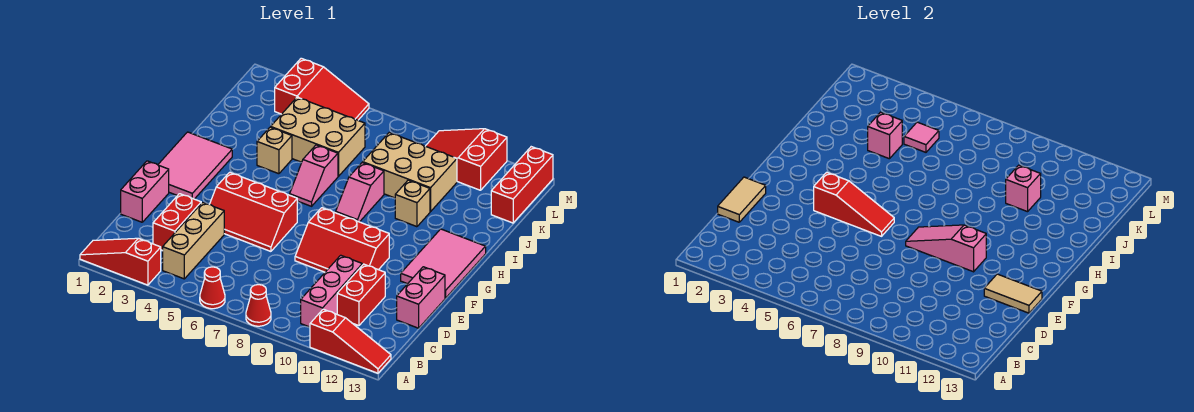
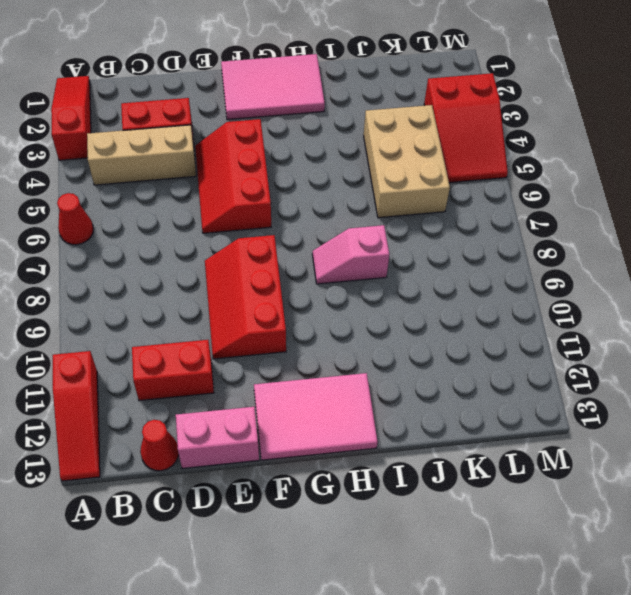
red cone C13 level 1 -> red cone A8 level 1
none -> pink brick B10:D10 level 1
none -> pink brick D1:E1 level 1
none -> pink slope H6:I6 level 1 top I
none -> tan brick I4 level 1

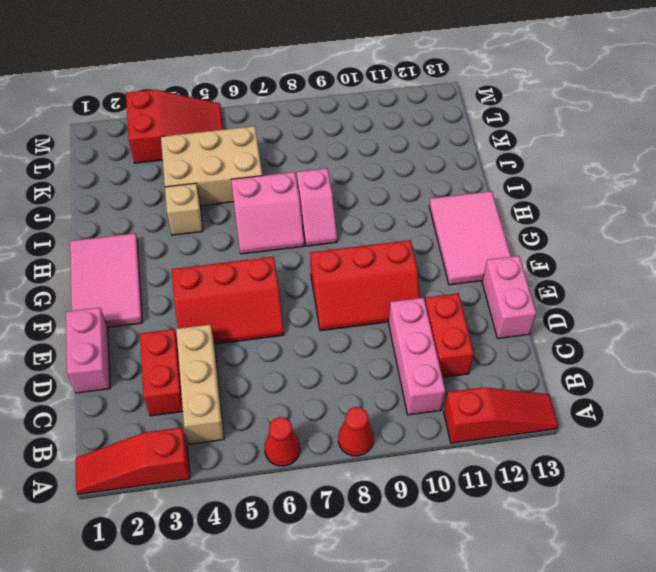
pink slope H6:I7 level 1 top I -> pink slope H6:I6 level 1 top I
none -> tan brick I10 level 1
none -> tan brick J8:K10 level 1
none -> red brick K13:M13 level 1
none -> red slope L9:M11 level 1 top 11

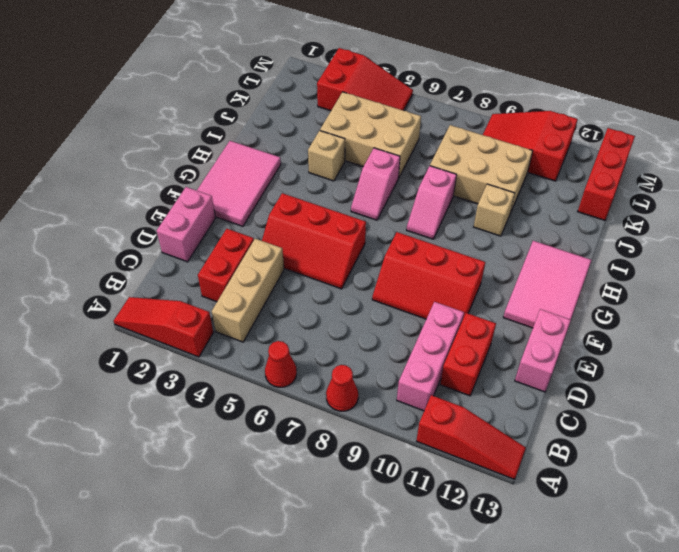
none -> tan tile D1:E1 level 2
none -> tan tile E12:E13 level 2
none -> red slope F4:F6 level 2 top 4
none -> pink slope F8:F10 level 2 top 10

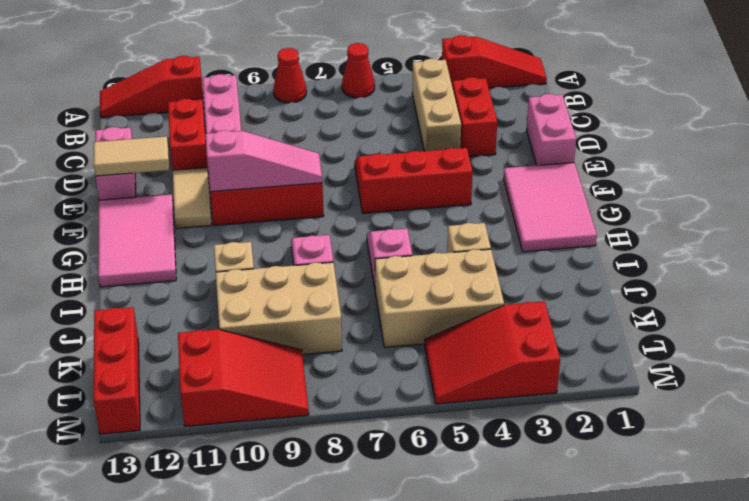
tan tile E11:F11 level 1 -> tan tile D1:E1 level 2
none -> red slope F4:F6 level 2 top 4
none -> pink brick J4 level 2
none -> pink brick J10 level 2
none -> pink tile K5 level 2

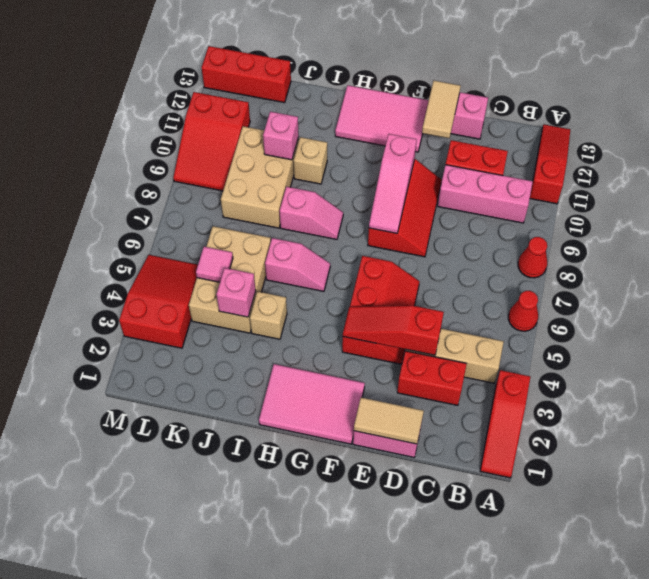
red slope D4:F4 level 2 top D -> red slope F4:F6 level 2 top 4

